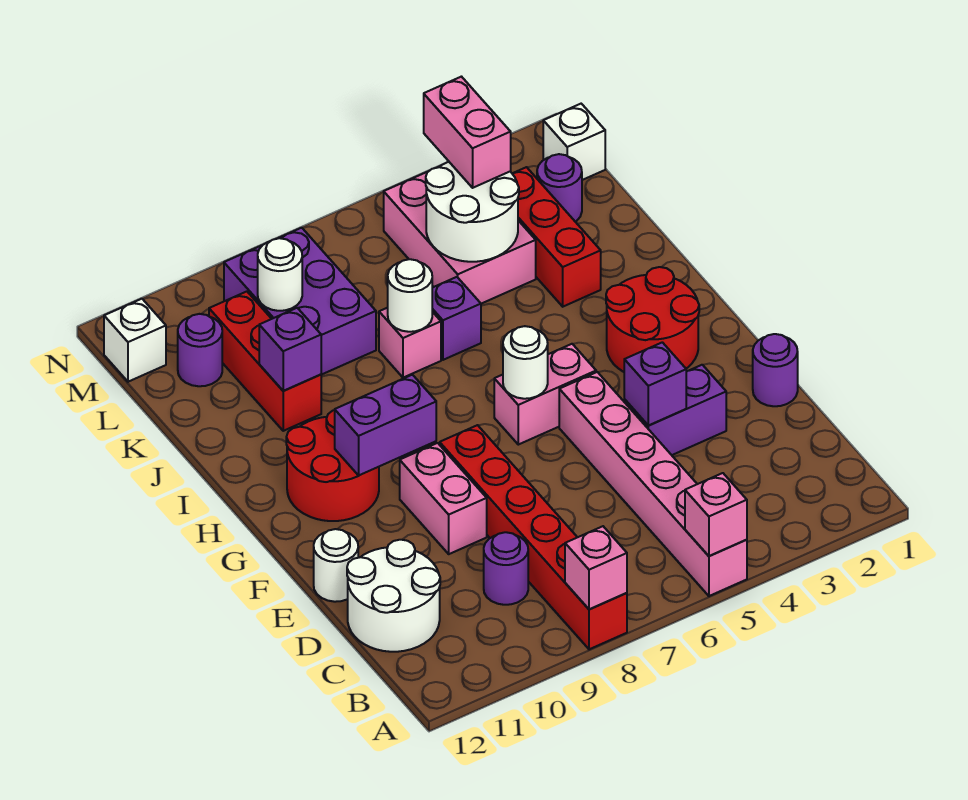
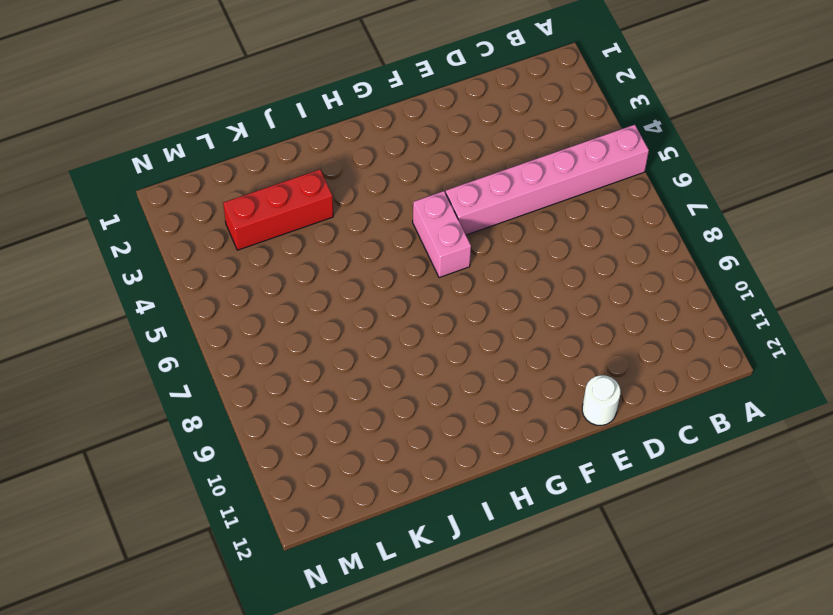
none -> red brick A8:F8 level 1
none -> purple round brick C9 level 1
none -> white round brick C11:D12 level 1
none -> purple round brick E1 level 1

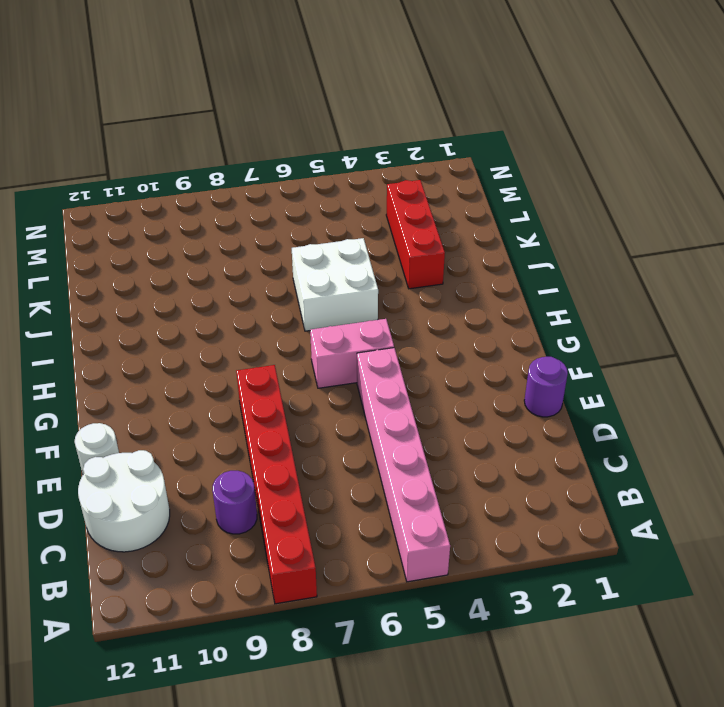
white brick I5:J6 level 1 -> purple brick J6 level 1
none -> purple brick E3:E4 level 1
none -> pink brick E9:F9 level 1
none -> red round brick G2:H3 level 1
none -> red round brick G10:H11 level 1

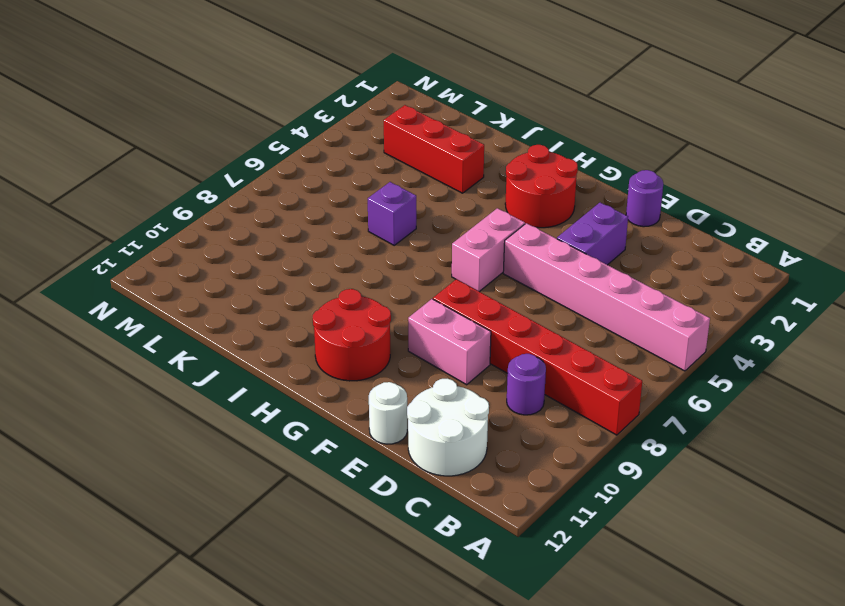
none -> pink brick J7 level 1
none -> red brick J10:L10 level 1
none -> pink brick K4:M5 level 1
none -> purple brick K8:M9 level 1

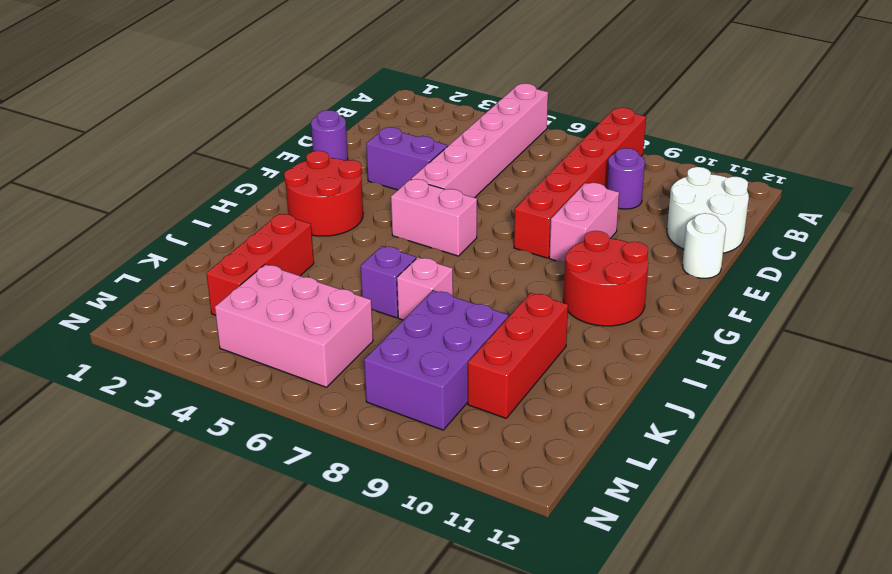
pink brick L4:M6 level 1 -> pink brick K4:M5 level 1
none -> purple round brick L2 level 1
none -> purple round brick L11 level 1
none -> white brick M1 level 1
none -> white brick M12 level 1

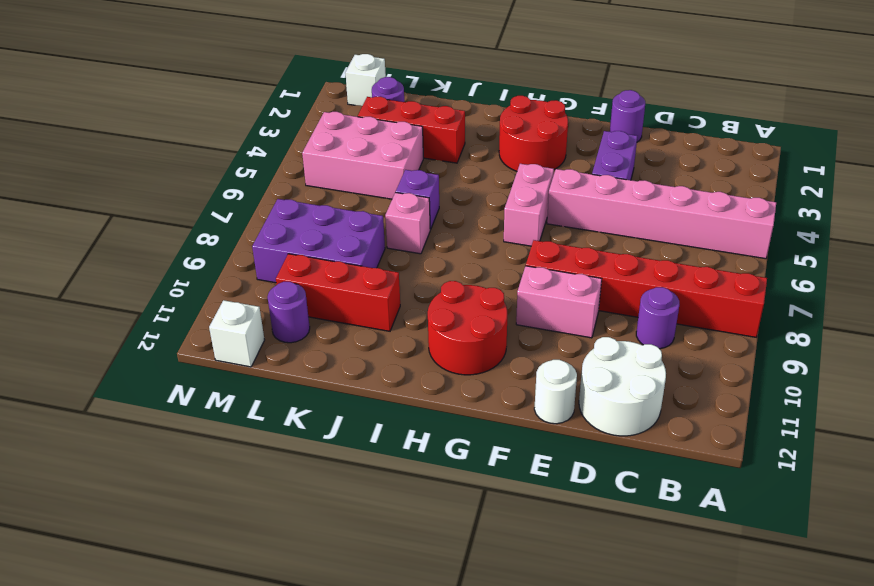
none -> pink brick A5 level 2
none -> pink brick A8 level 2
none -> purple brick E4 level 2
none -> white round brick G6 level 2

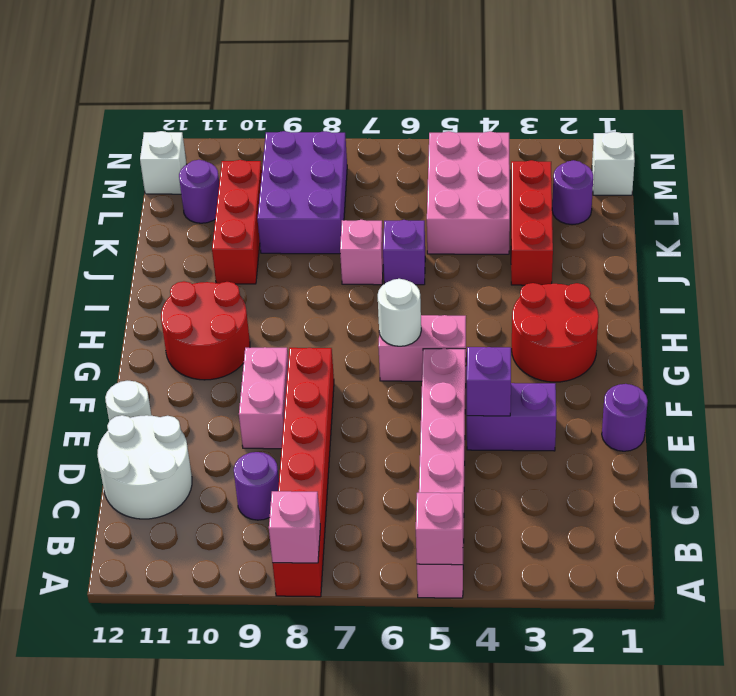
none -> purple brick G9:G10 level 2
none -> white round brick J7 level 2
none -> purple brick J10 level 2
none -> white round brick K4:L5 level 2

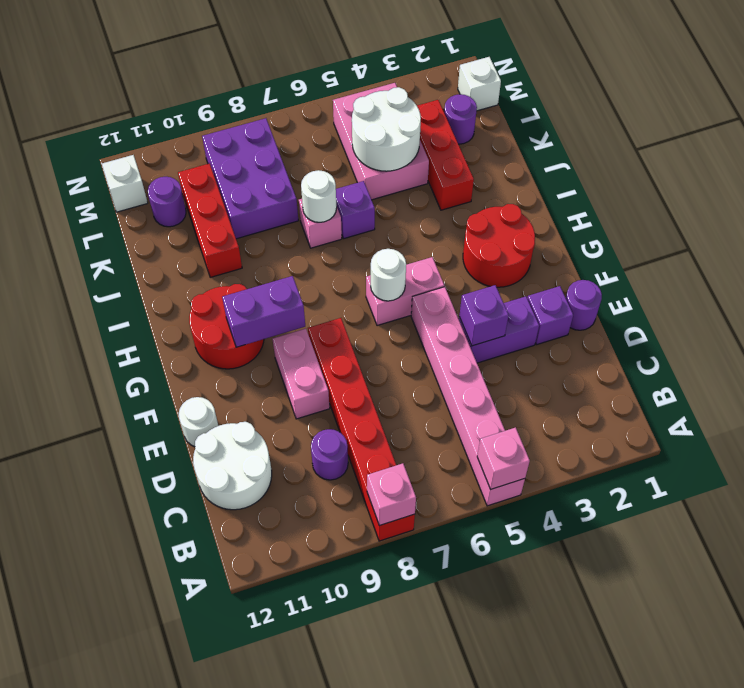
purple brick E2 level 1 -> purple brick J10 level 2
none -> white round brick L9 level 2
none -> pink brick L4:M4 level 3

